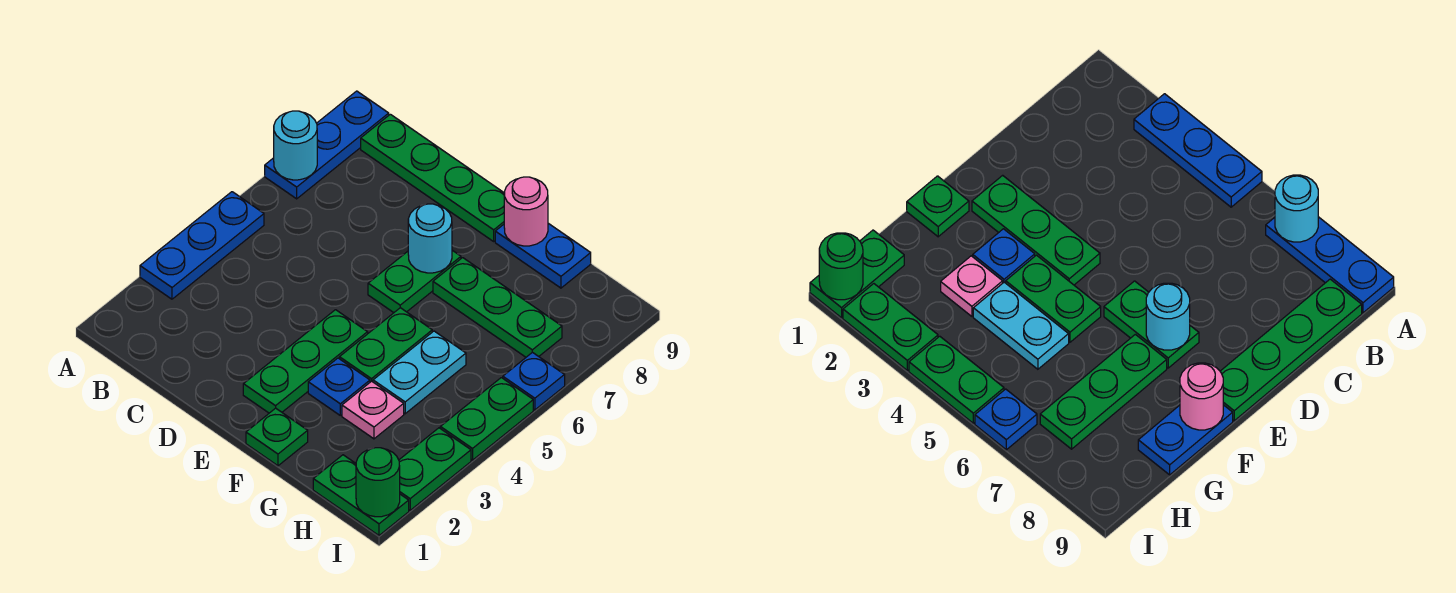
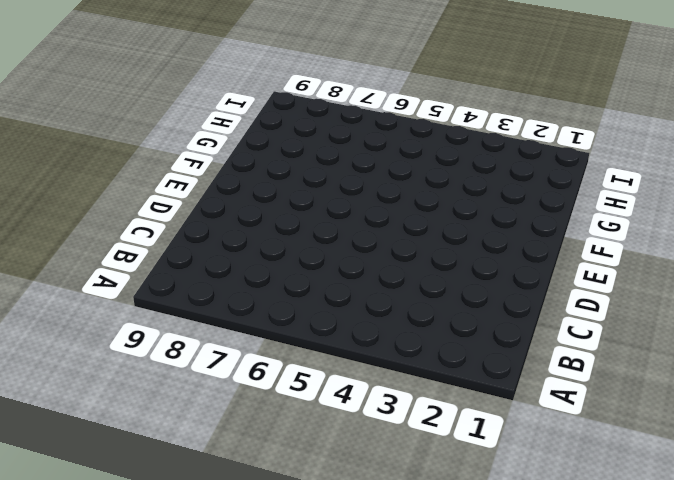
none -> blue plate A3:A5 level 1
none -> blue plate A7:A9 level 1
none -> green plate B9:E9 level 1

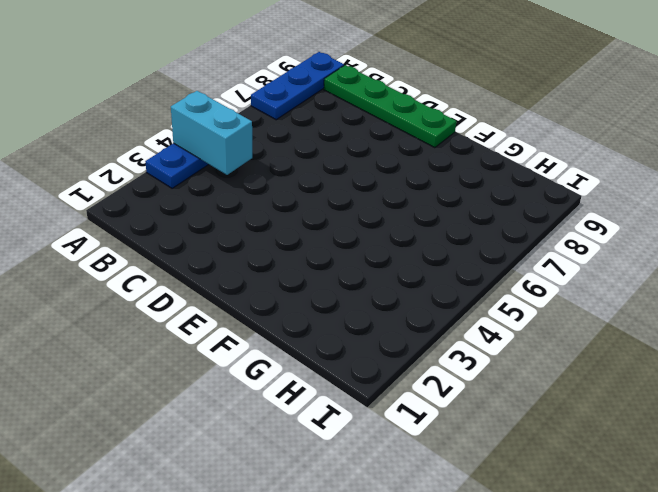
cyan brick A4:B4 level 2 -> none
none -> green plate E2:E4 level 1
none -> green plate E6:E7 level 1
none -> green plate F1 level 1

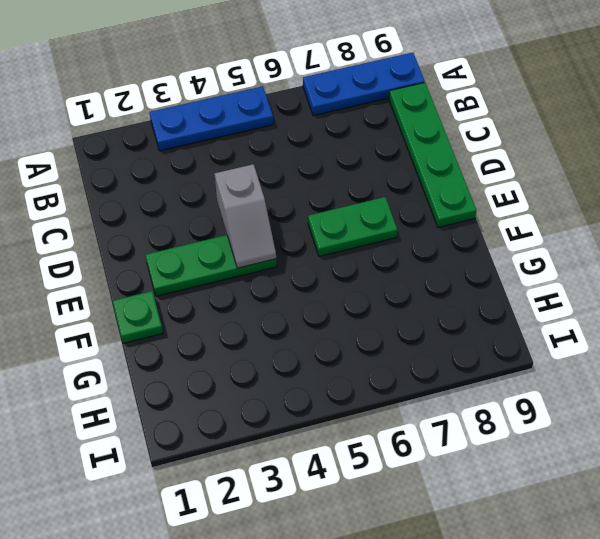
grey slope D4:E4 level 2 top D -> none
none -> blue plate F3 level 1
none -> green plate F4:F5 level 1
none -> green plate F7:H7 level 1

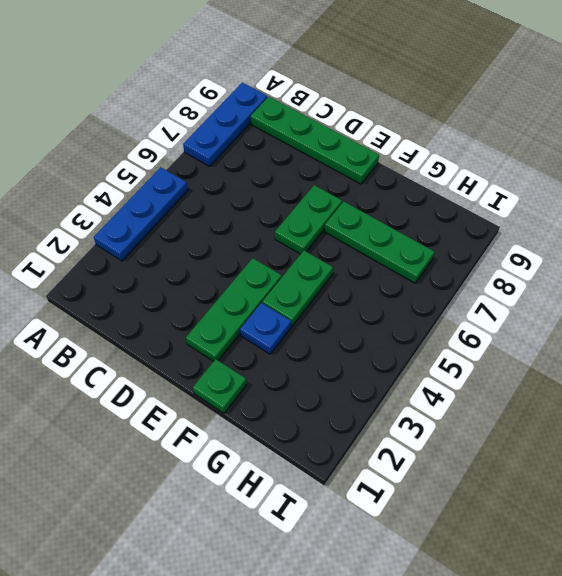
none -> blue plate F9:G9 level 1
none -> pink plate G3 level 1
none -> cyan plate G4:G5 level 1

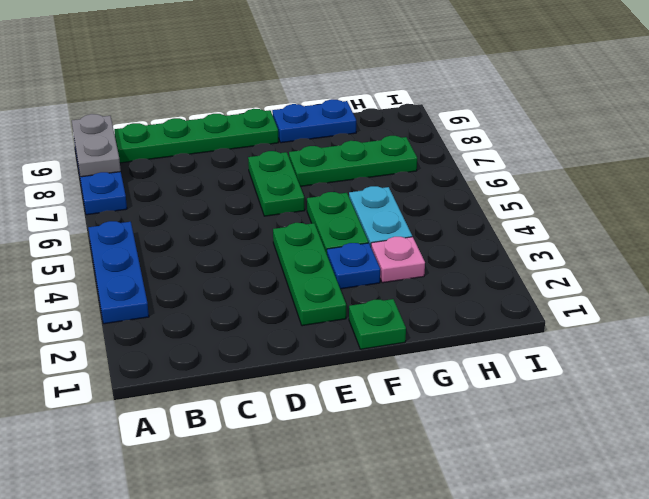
grey plate A8:A9 level 2 -> none
none -> green plate H1:I1 level 1
none -> green plate I2:I3 level 1
none -> green plate I4:I5 level 1

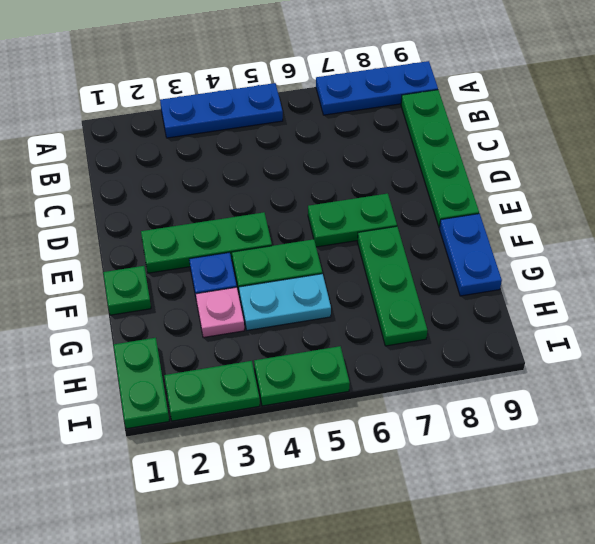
none -> blue plate I6 level 1
none -> cyan round brick A7 level 2
none -> cyan round brick E7 level 2

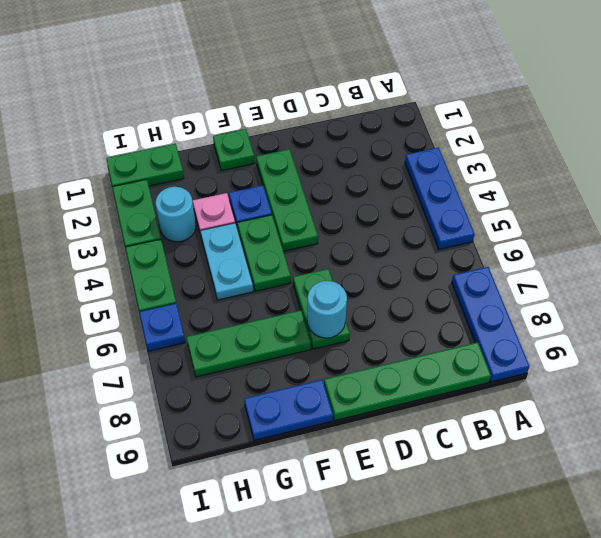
cyan round brick H3 level 1 -> cyan round brick A7 level 2
none -> pink round brick F9 level 2
none -> green round brick I1 level 2

